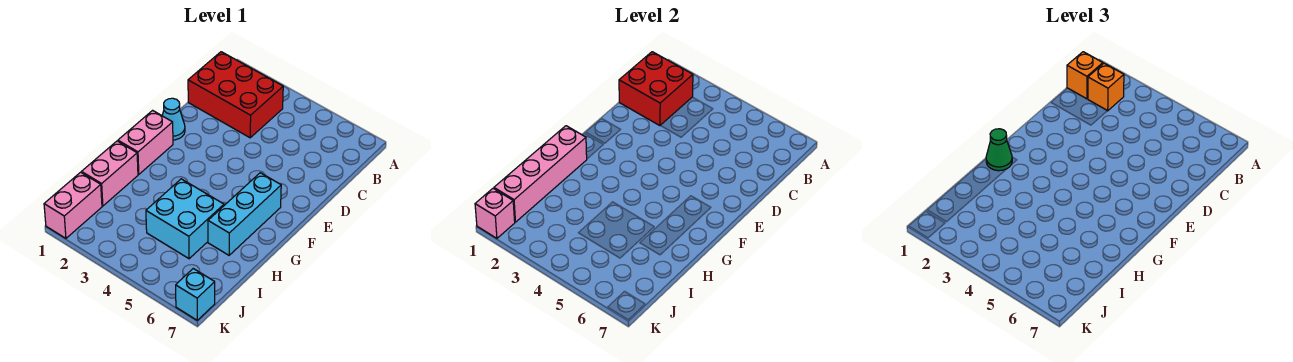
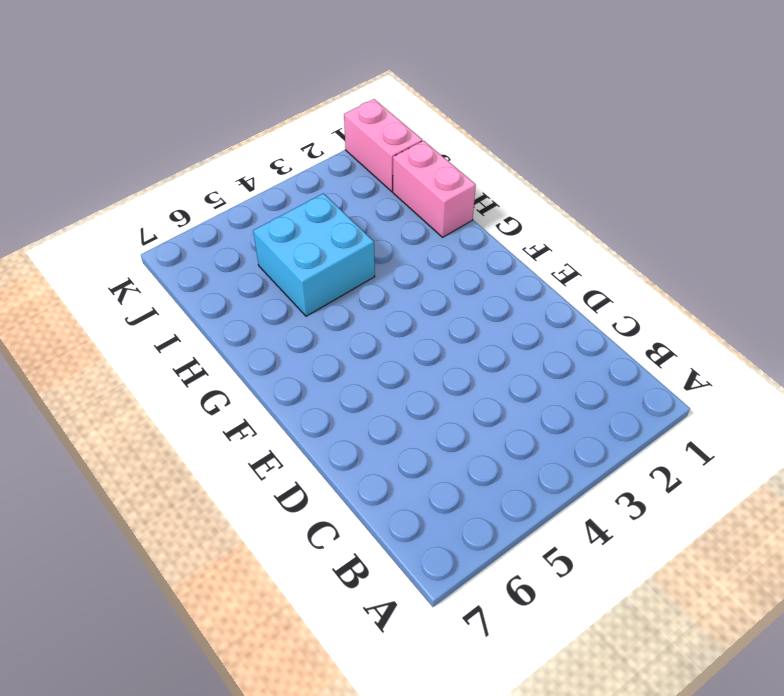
none -> red brick B1:C3 level 1
none -> cyan cone E1 level 1
none -> pink brick F1:G1 level 1

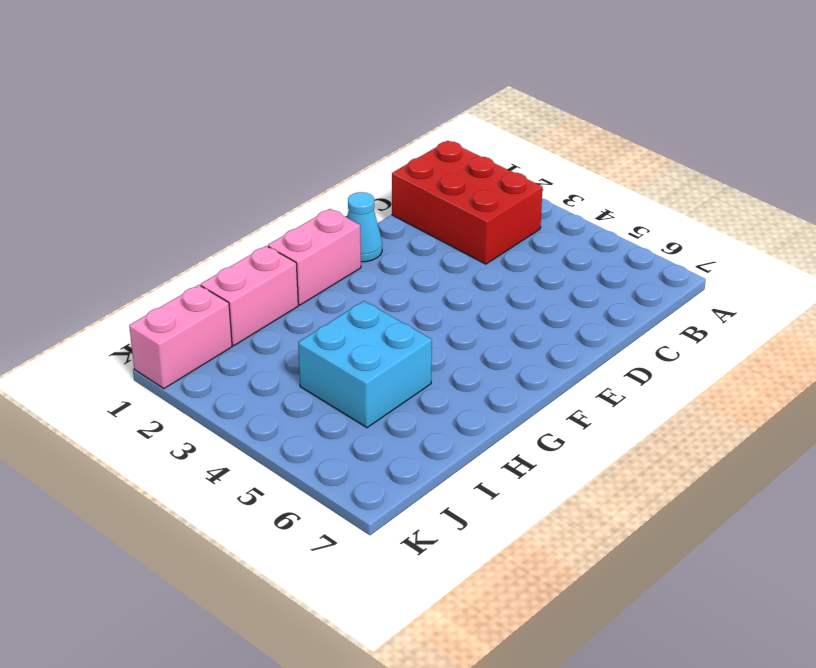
none -> cyan brick F6:H6 level 1
none -> cyan brick K7 level 1
none -> red brick B1:C2 level 2

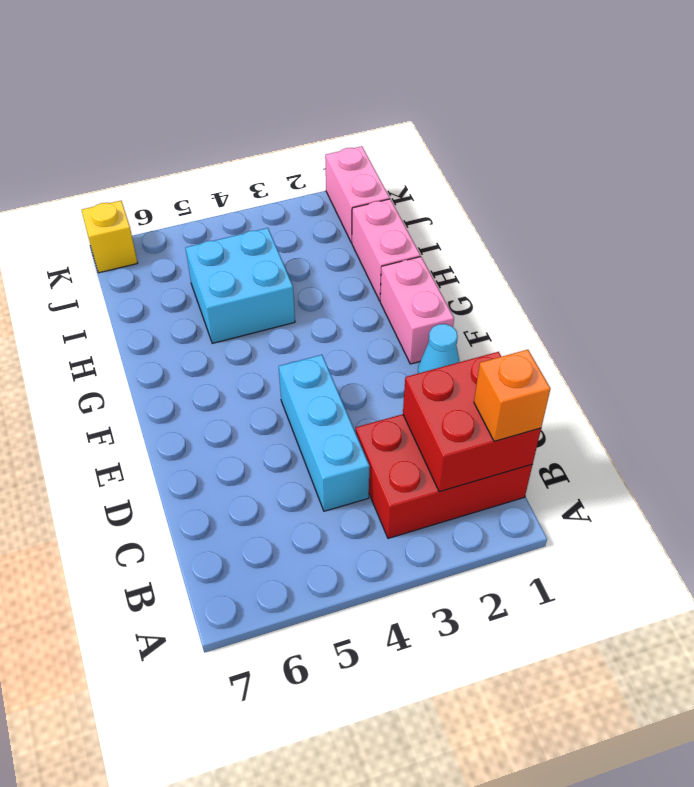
cyan brick C4:E4 level 1 -> cyan brick F6:H6 level 1
yellow brick K7 level 1 -> cyan brick K7 level 1
none -> pink brick G1:J1 level 2
none -> pink brick K1 level 2
none -> orange brick B2 level 3

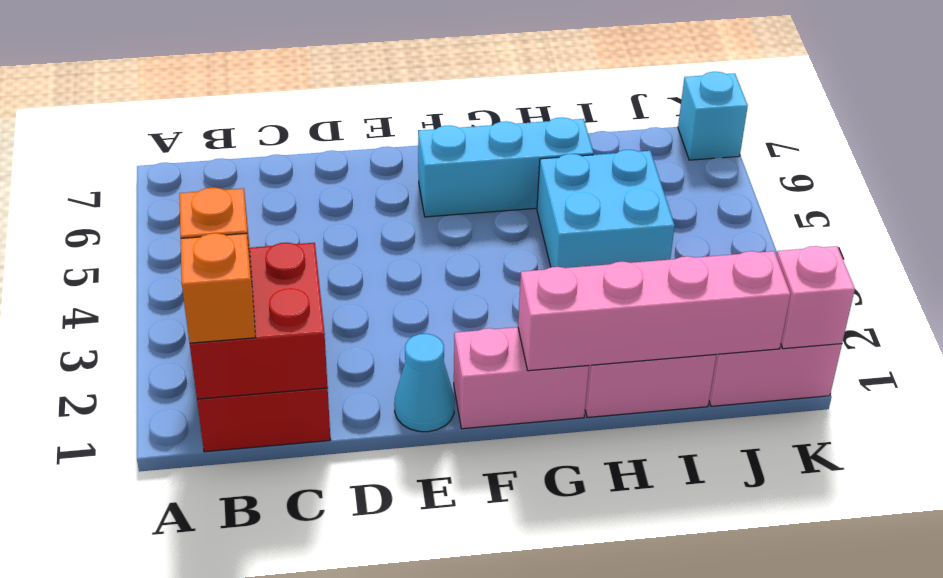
none -> green cone G1 level 3

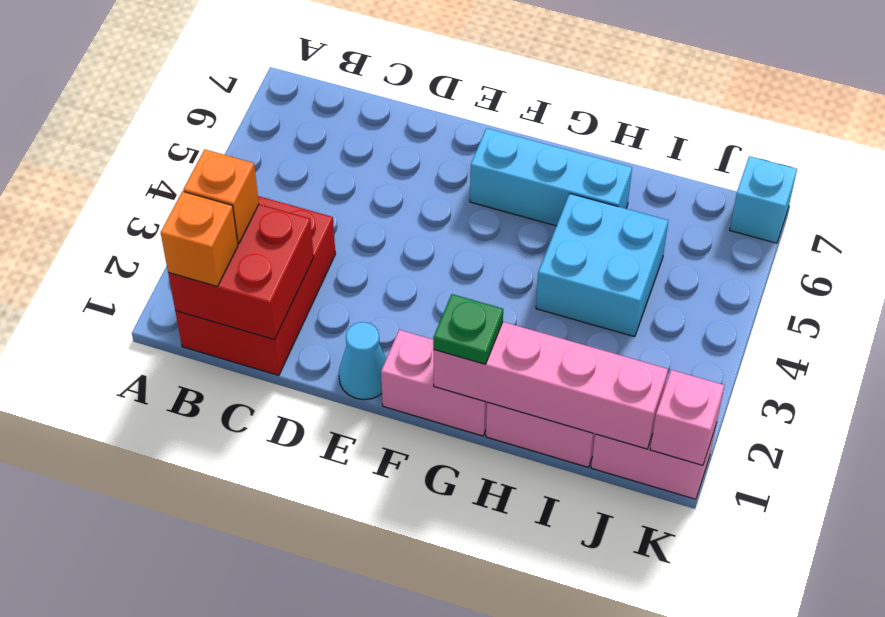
green plate G1 level 3 -> green cone G1 level 3

